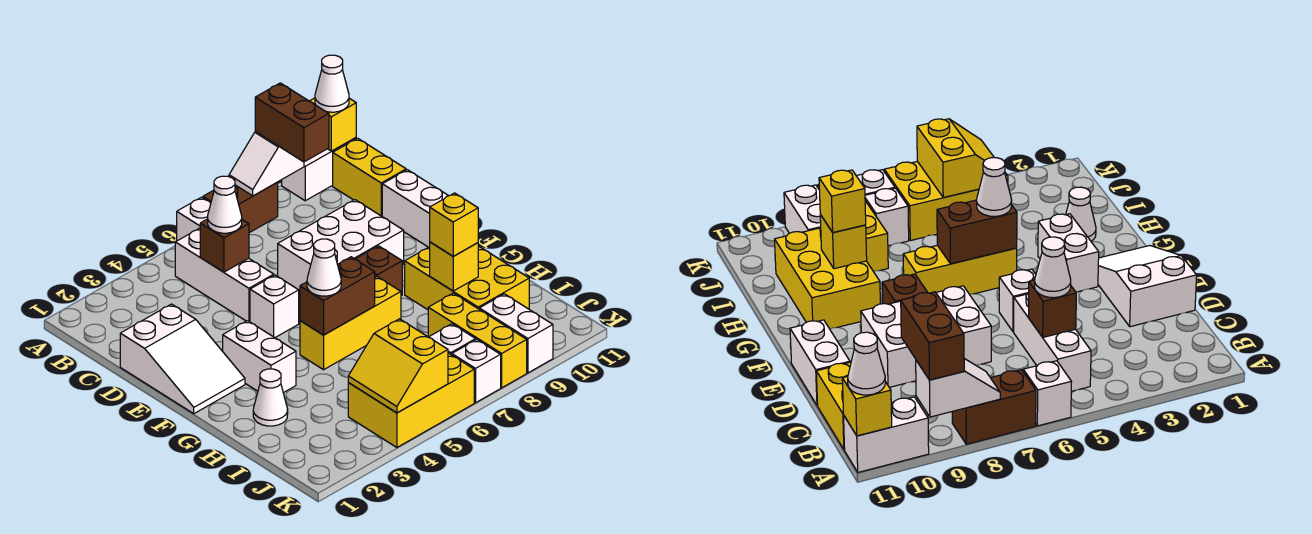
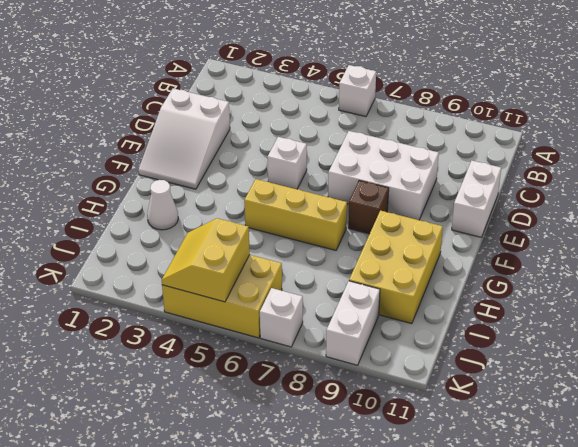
none -> brown brick A7:A8 level 1
none -> white brick A10:A11 level 1
none -> white brick B5:D5 level 1
none -> yellow brick B11:C11 level 1

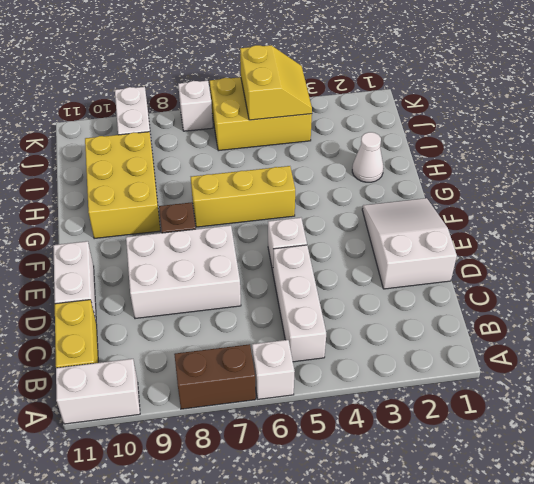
none -> white brick F3:G3 level 1
none -> yellow brick I8:K8 level 1
none -> white brick J7 level 1
none -> white slope A8:A9 level 2 top 9

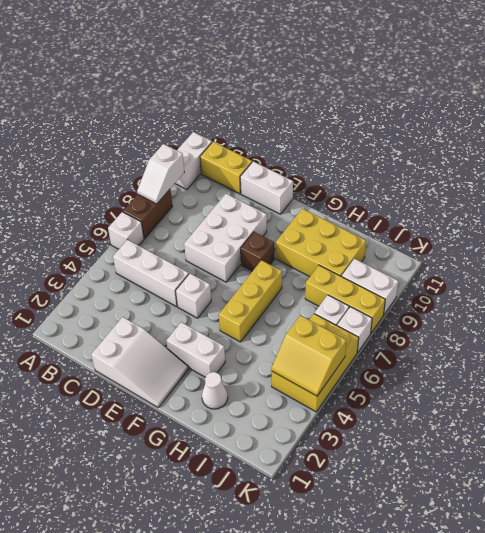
none -> yellow brick A11 level 2
none -> brown brick C5 level 2
none -> brown brick G5:G6 level 2
none -> yellow brick H9 level 2

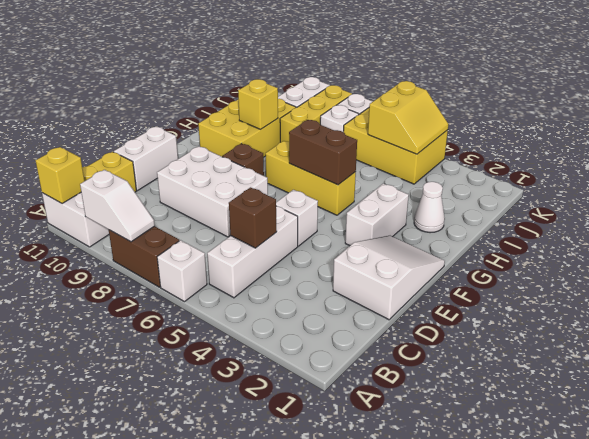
none -> brown brick A9:B9 level 3
none -> white cone A11 level 3
none -> white cone C5 level 3
none -> white cone G5 level 3

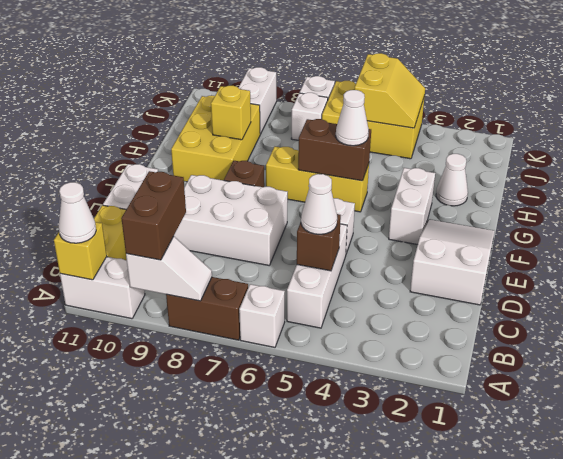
none -> yellow brick I8:K8 level 1
none -> yellow brick H9 level 3

